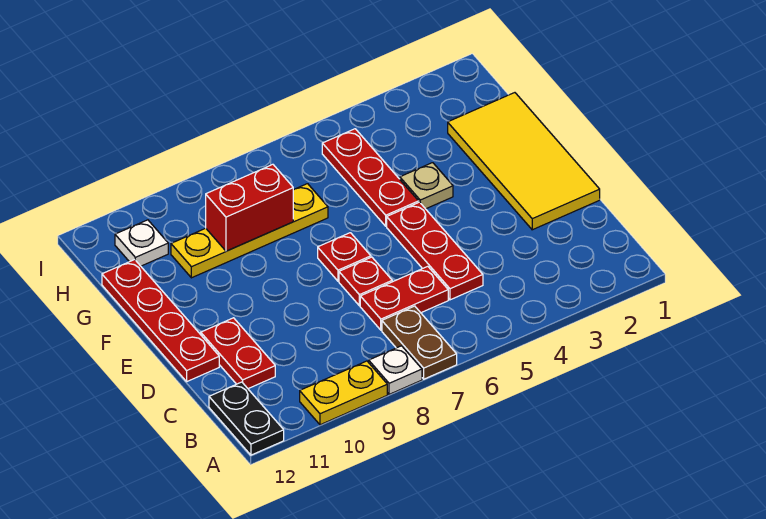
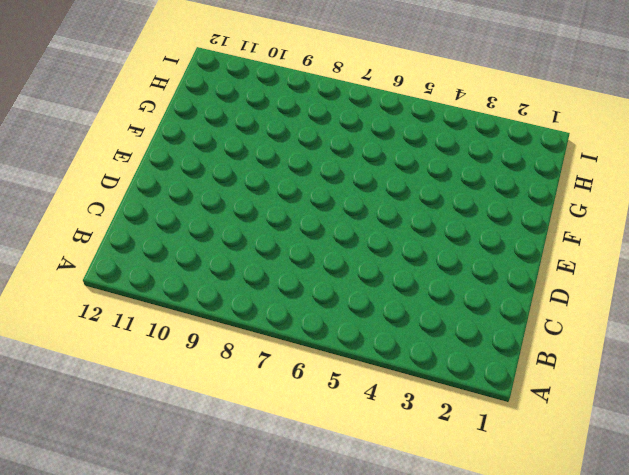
none -> brown plate A7:B7 level 1
none -> white plate A8 level 1
none -> yellow plate A9:A10 level 1

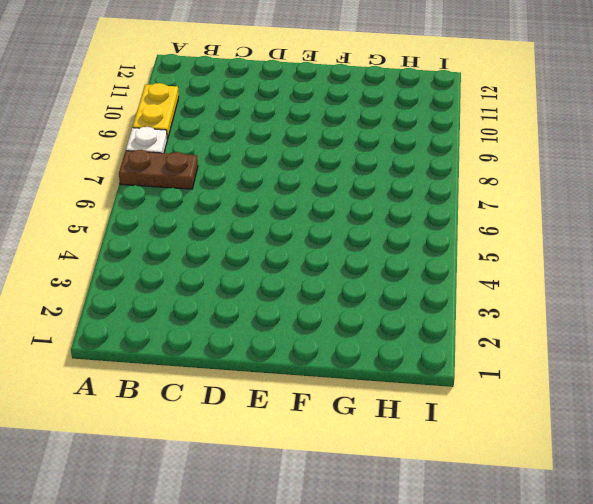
none -> black plate A12:B12 level 1
none -> red plate C5:E5 level 1
none -> red plate C6:C7 level 1

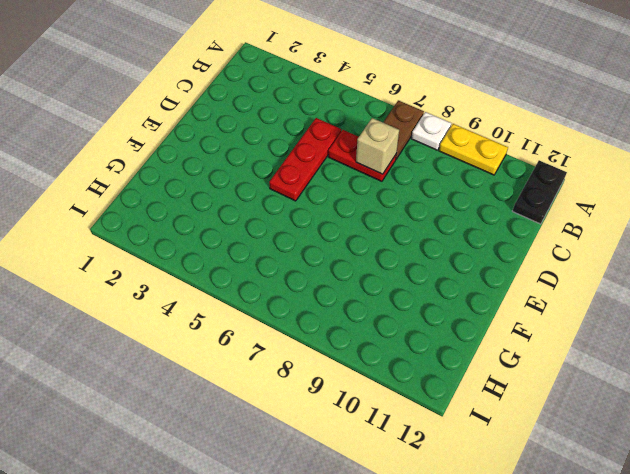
tan brick C7 level 2 -> none
none -> red plate C11:D11 level 1
none -> yellow tile D1:G2 level 1
none -> red plate D7 level 1

